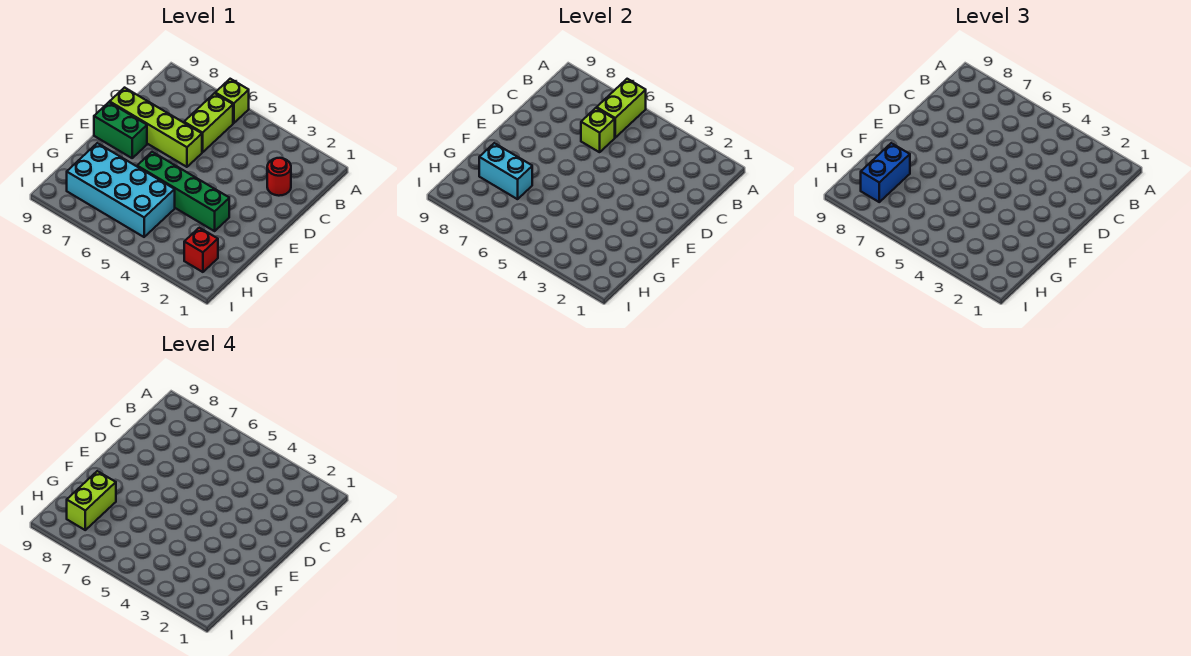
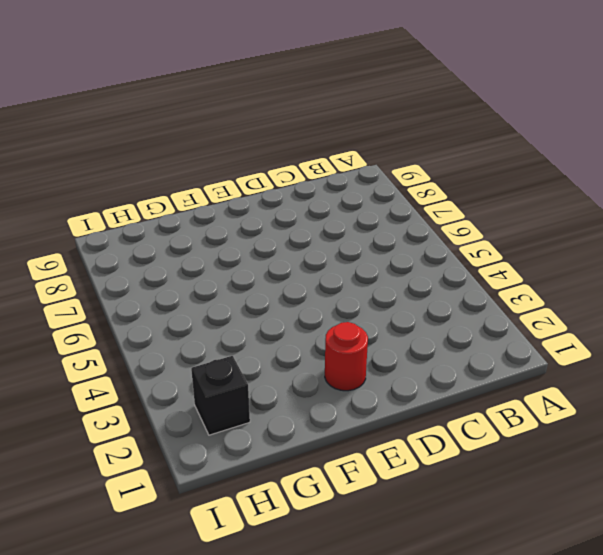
red round brick E2 level 1 -> red round brick C2 level 1
black brick H2 level 1 -> red brick H2 level 1
none -> lime brick A6 level 1
none -> lime brick B6:C6 level 1
none -> lime brick D6:D9 level 1

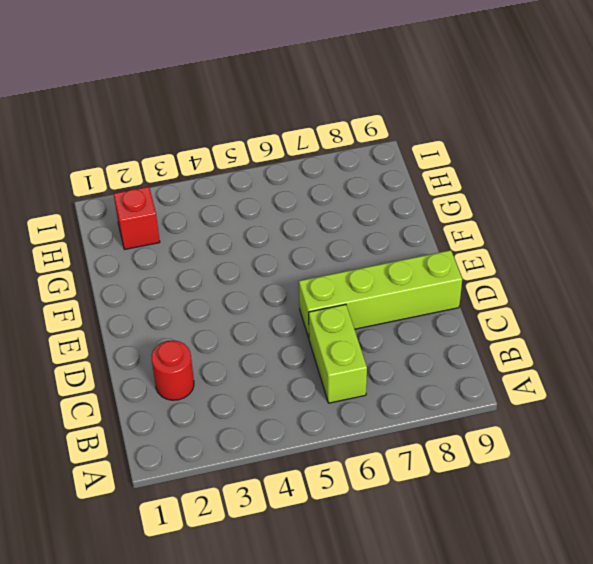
none -> lime brick A6 level 1
none -> green brick E8:E9 level 1
none -> green brick F3:F6 level 1

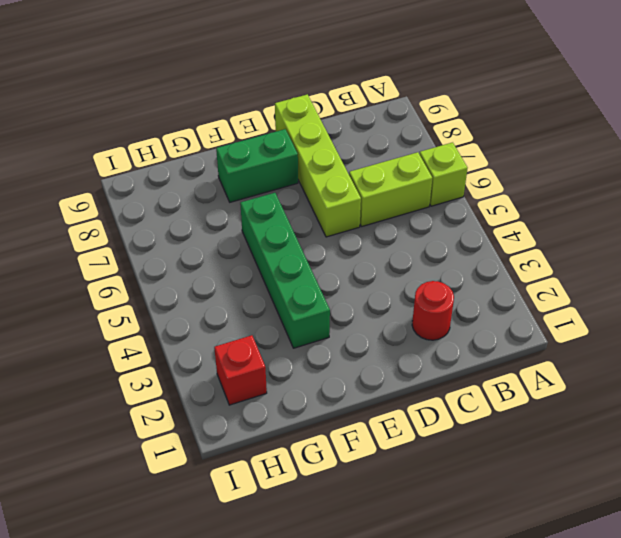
green brick E8:F8 level 1 -> green brick E8:E9 level 1
none -> cyan brick G5:H8 level 1
none -> lime brick A6:B6 level 2
none -> lime brick C6 level 2

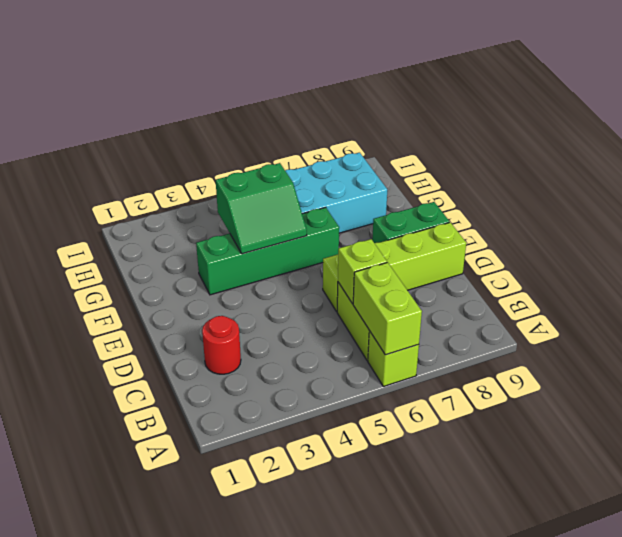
green slope F4:G5 level 2 top G -> none
none -> red brick H2 level 1
none -> cyan brick G7:G8 level 2
none -> blue brick G8:H8 level 3

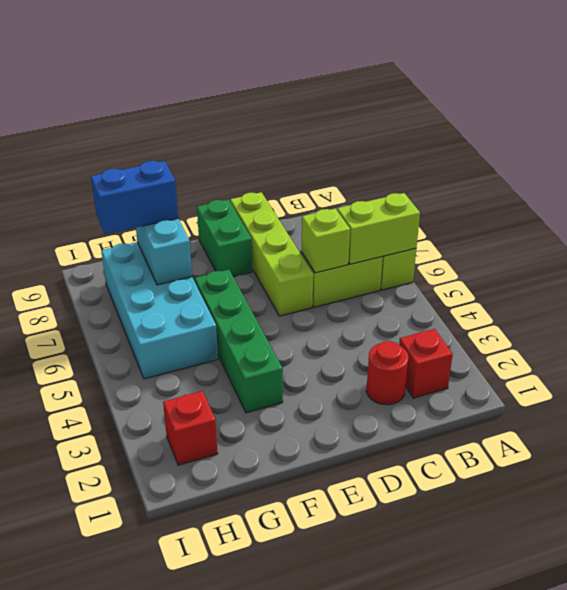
red brick B2 level 1 -> none
none -> lime brick G8:H8 level 4

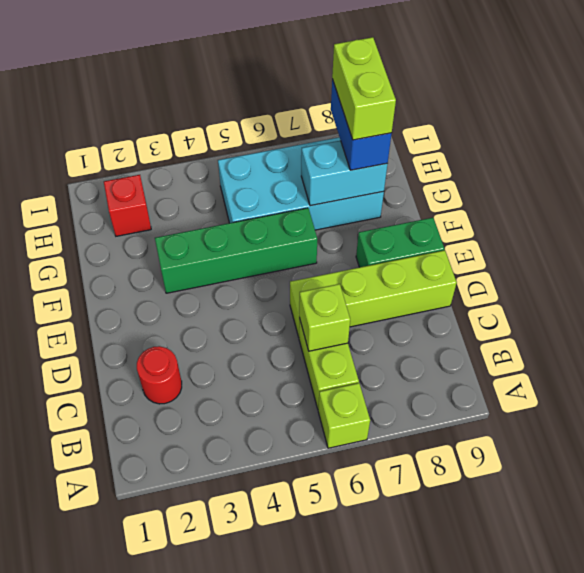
none -> lime brick A6:B6 level 2

